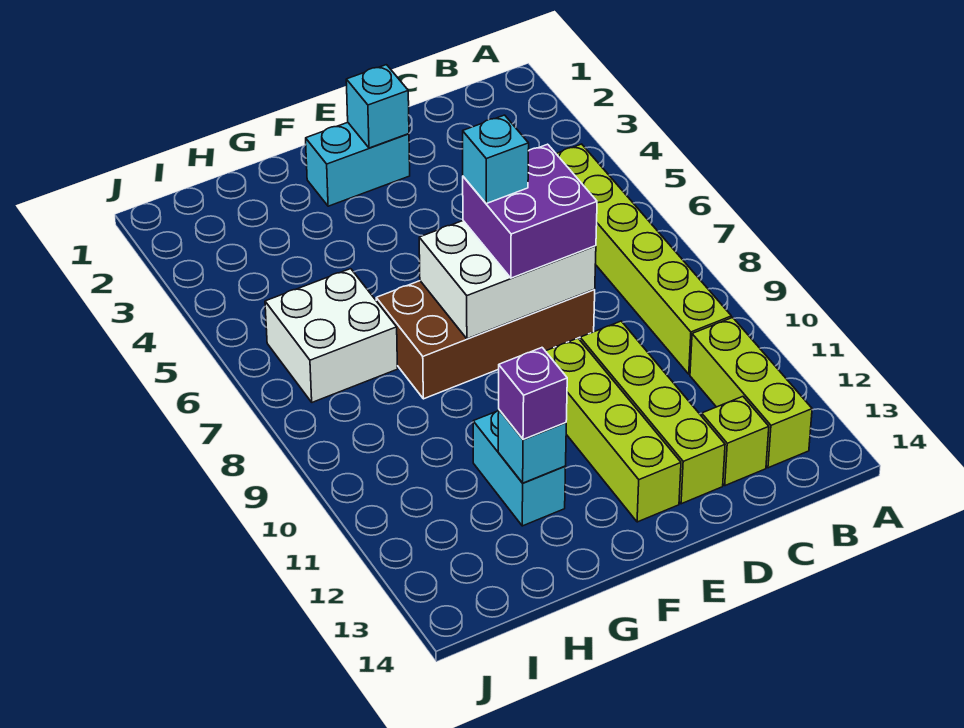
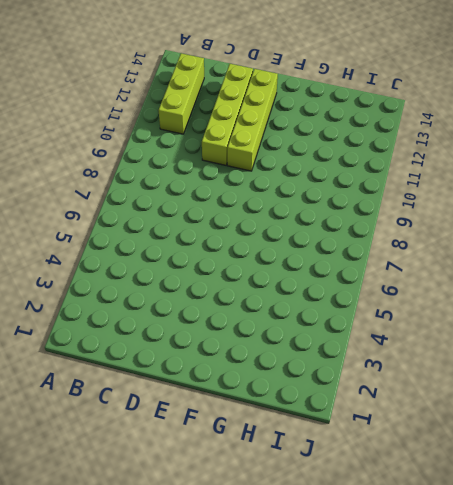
none -> lime brick B5:B10 level 1
none -> lime brick C13 level 1
none -> brown brick D7:G8 level 1

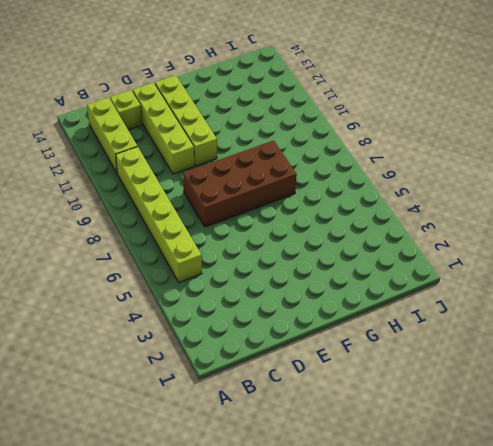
none -> cyan brick E2:F2 level 1
none -> cyan brick G11:G12 level 1
none -> white brick H6:I7 level 1

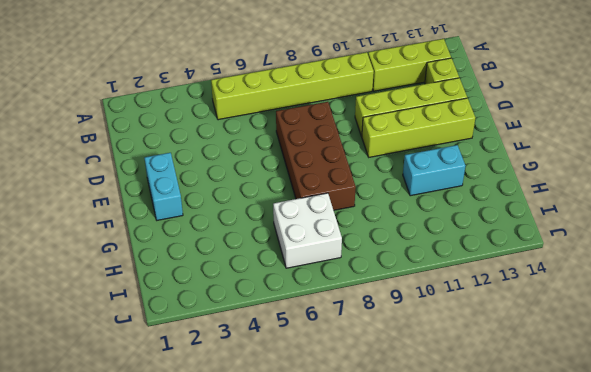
none -> white brick D7:F8 level 2
none -> cyan brick E2 level 2
none -> cyan brick G12 level 2

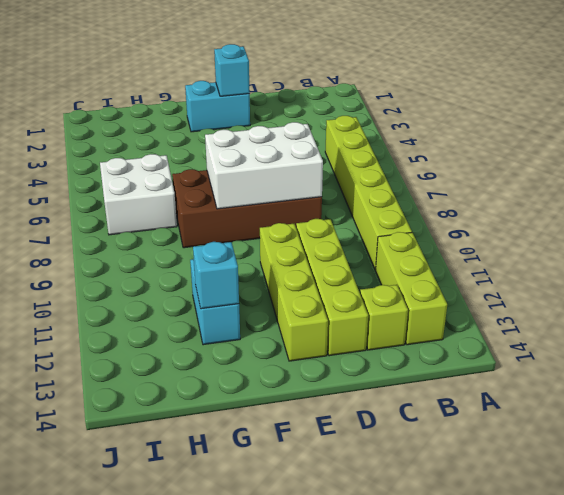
none -> purple brick D7:E8 level 3
none -> purple brick G12 level 3
none -> cyan brick E7 level 4

